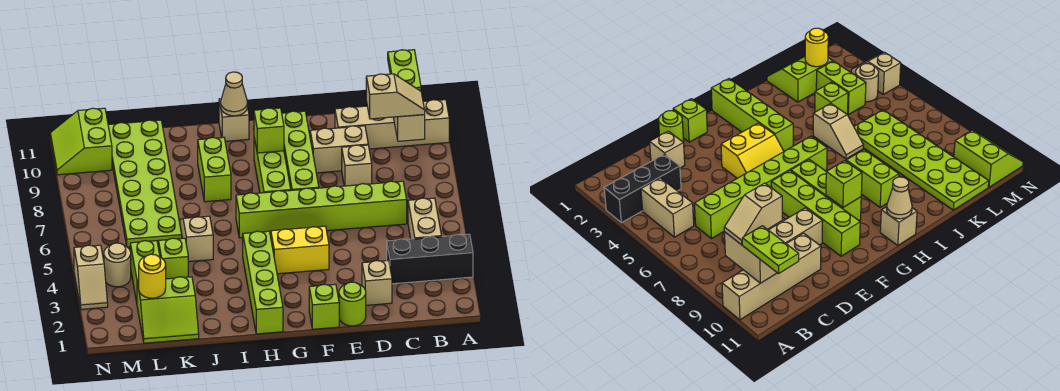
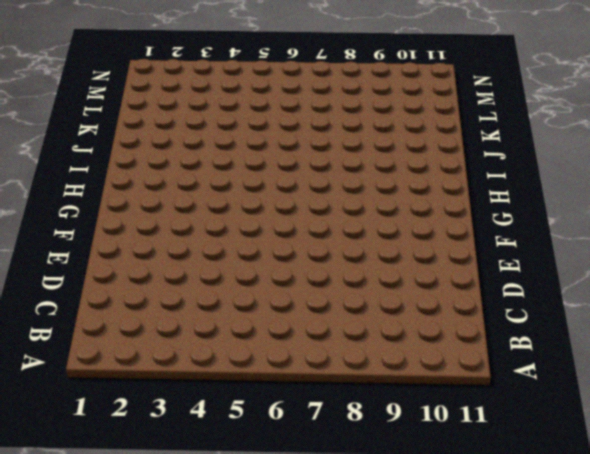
none -> black brick A3:C3 level 1
none -> tan brick A10:D10 level 1
none -> tan brick B4:B5 level 1

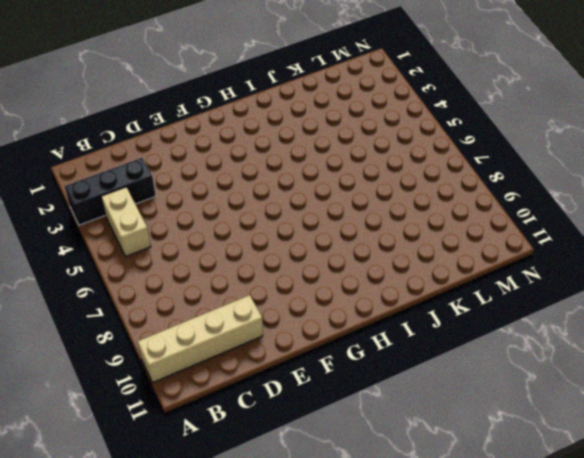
none -> lime brick C6:H6 level 1
none -> tan brick D2 level 1
none -> tan brick D8 level 1

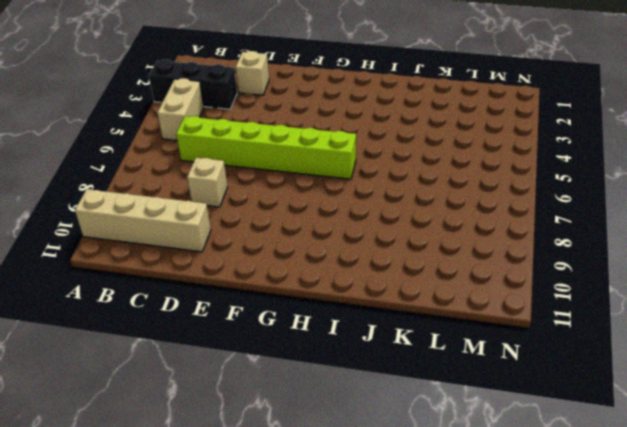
none -> tan brick D9:E9 level 1
none -> lime round brick E1 level 1
none -> lime brick F1 level 1

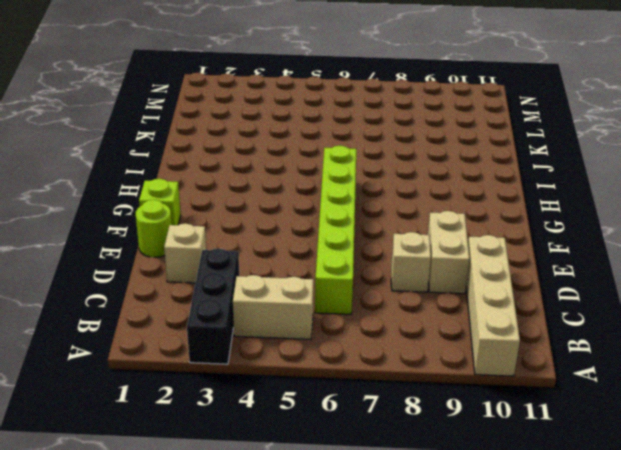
none -> yellow slope F4:G5 level 1 top 4
none -> lime brick F7:F10 level 1
none -> lime brick G7:G9 level 1

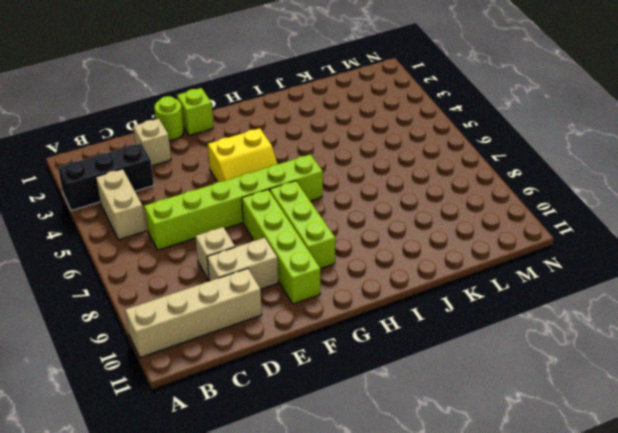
none -> lime brick H1:H4 level 1
none -> tan brick H11 level 1
none -> lime brick I8:I9 level 1

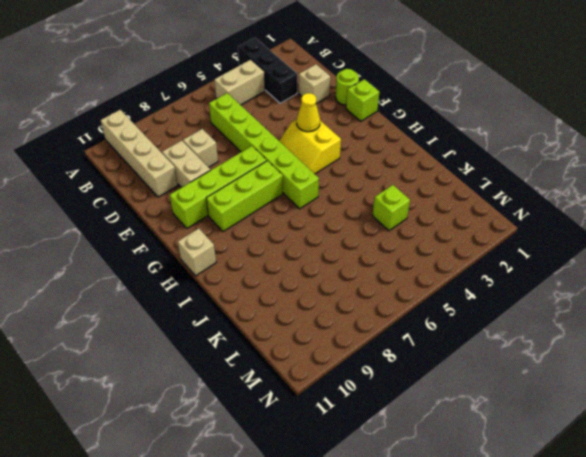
yellow cone F4 level 2 -> none
none -> lime brick H1:H4 level 1
none -> lime brick I8:I9 level 1
none -> tan slope J5:J6 level 1 top 5

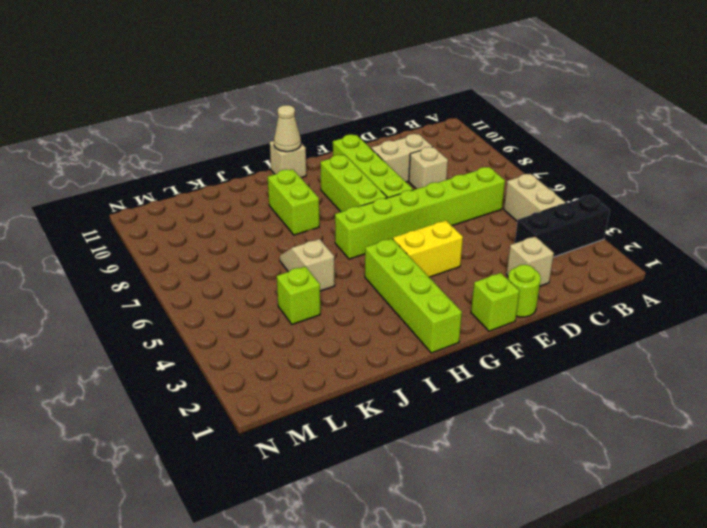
none -> tan brick A10:D10 level 1
none -> lime slope K1:L2 level 1 top 2
none -> lime plate K6:L11 level 1

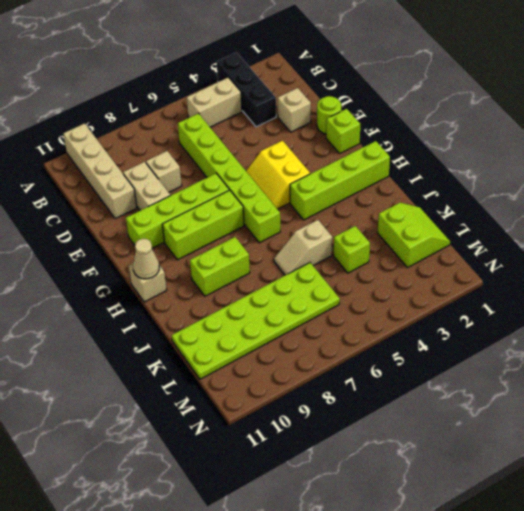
none -> lime brick L3:L4 level 1
none -> tan round brick M4 level 1
none -> lime slope M10:N11 level 1 top M

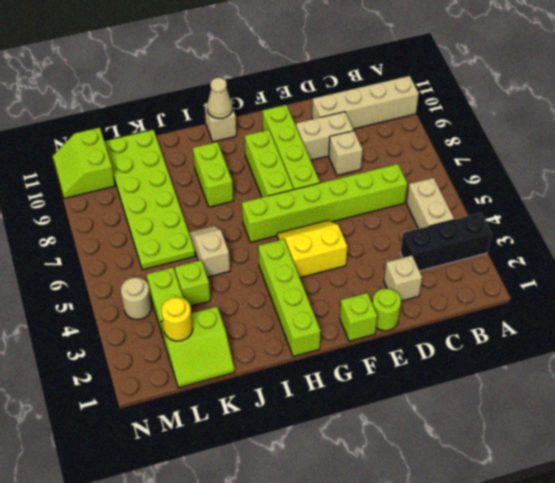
none -> tan slope N3:N4 level 1 top 4
none -> tan brick B9:B10 level 2
none -> lime brick G9 level 2

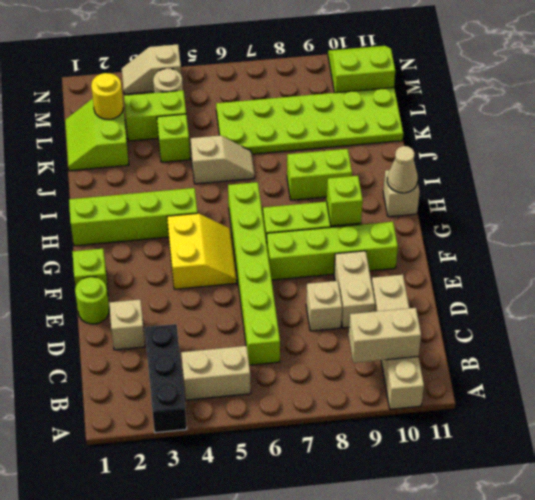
none -> tan slope B9:C9 level 3 top C
none -> lime plate B10:B11 level 3

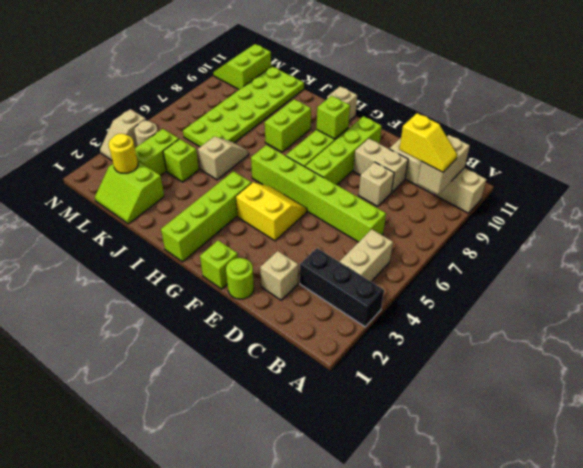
yellow slope B9:C9 level 3 top C -> tan slope B9:C9 level 3 top C
none -> tan cone H11 level 2
none -> lime plate B10:B11 level 3

